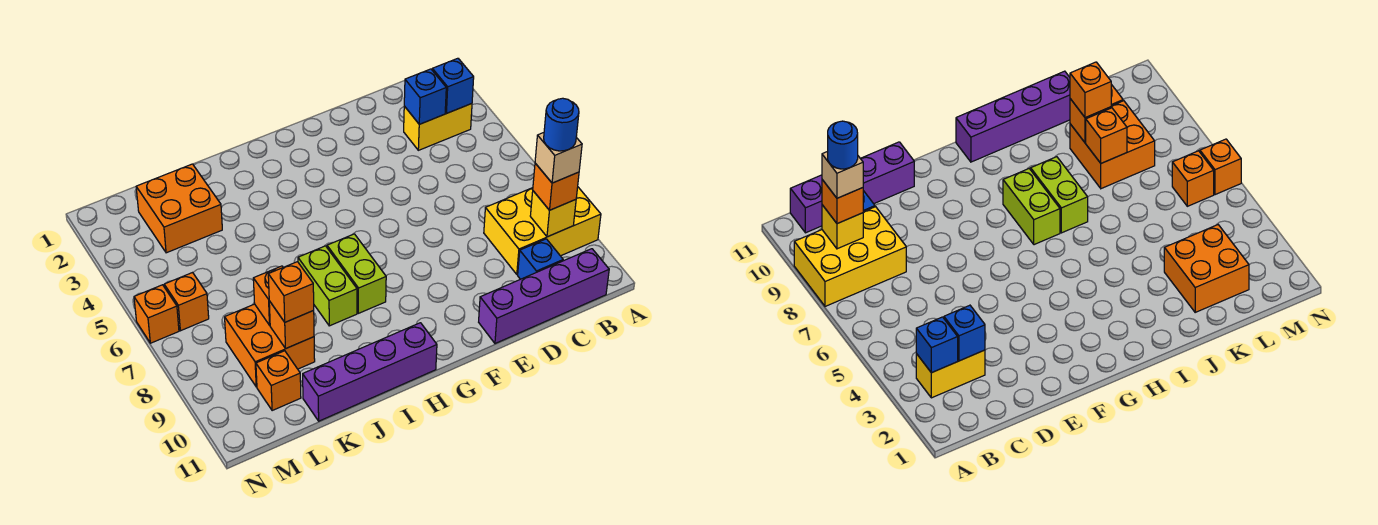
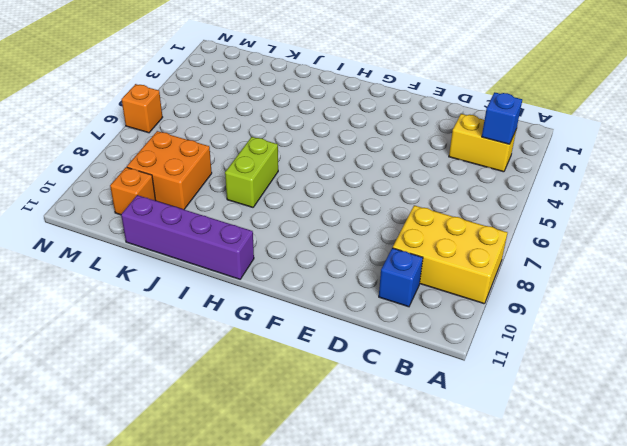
none -> purple brick B11:E11 level 1
none -> lime brick H7:H8 level 1
none -> orange brick K2:L3 level 1

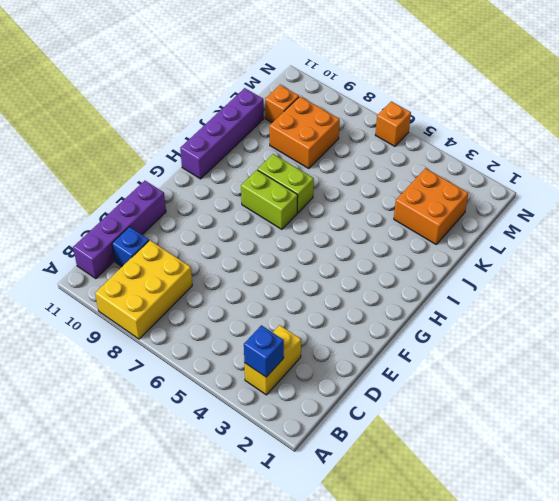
none -> orange brick M6 level 1
none -> yellow brick B9 level 2
none -> blue brick C3 level 2

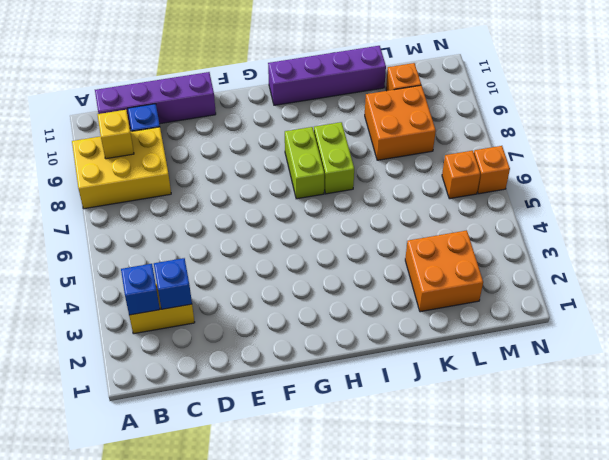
none -> orange brick K8 level 2
none -> orange brick K9 level 2
none -> orange brick B9 level 3

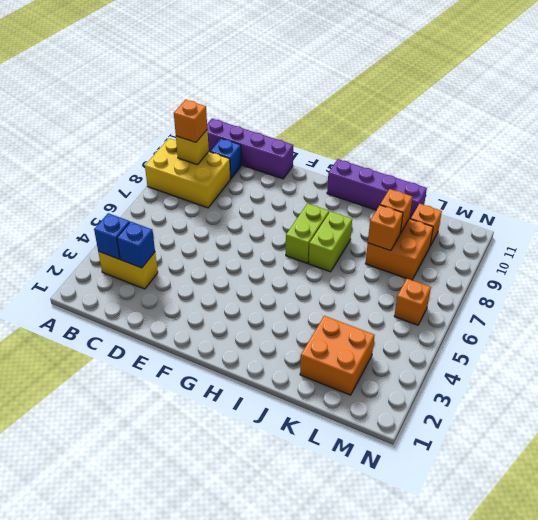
none -> orange brick N6 level 1
none -> orange brick K9 level 3
none -> tan brick B9 level 4

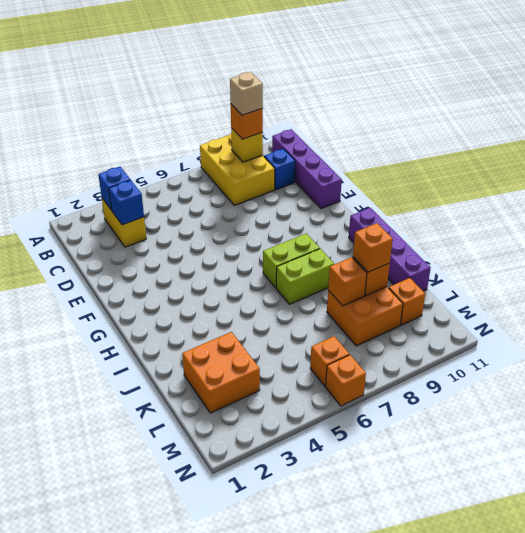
none -> blue round brick B9 level 5

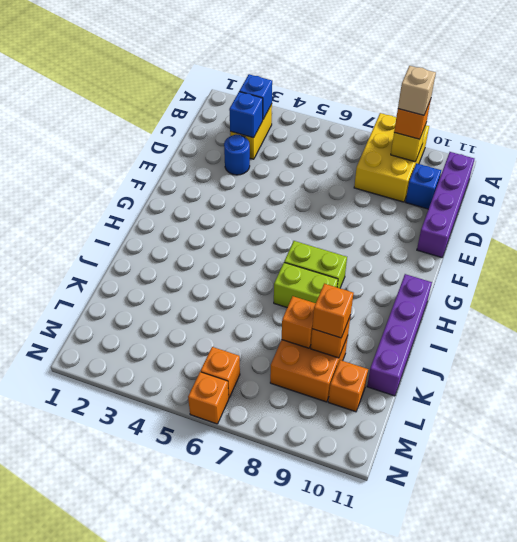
blue round brick D3 level 1 -> blue round brick B9 level 5
none -> orange brick K2:L3 level 1

